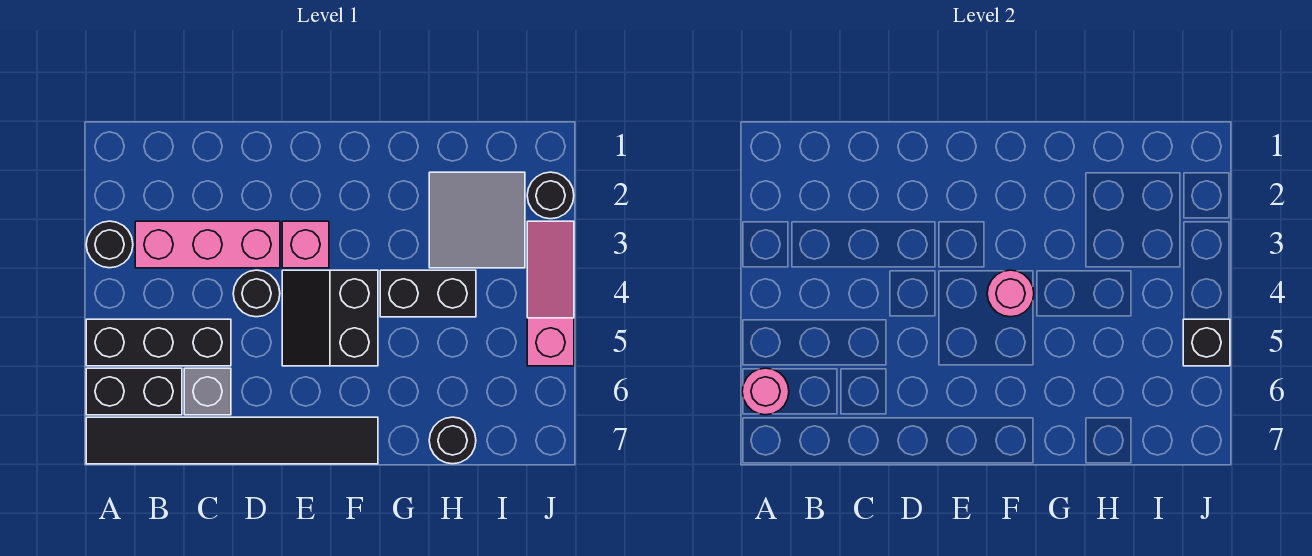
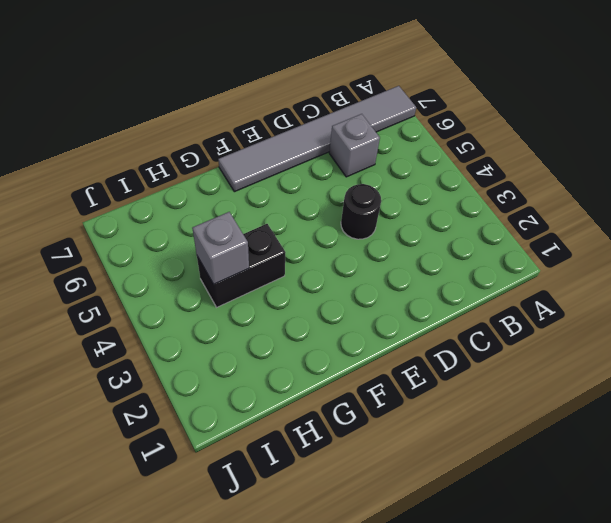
grey tile A7:F7 level 1 -> black tile A7:F7 level 1
grey brick H4 level 2 -> none
none -> black round brick A3 level 1
none -> black brick A5:C5 level 1
none -> black brick A6:B6 level 1

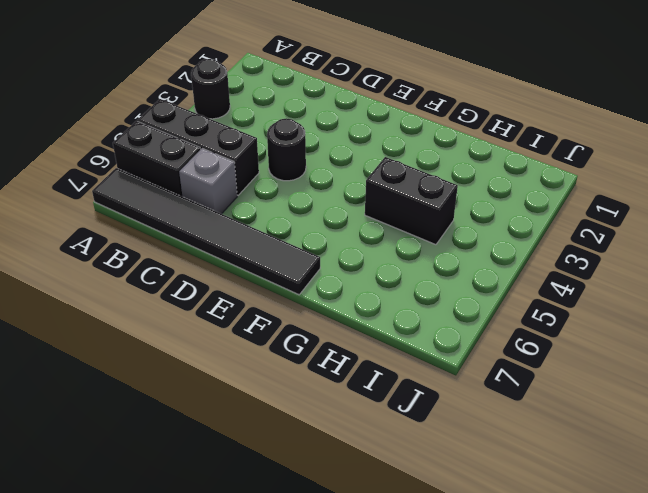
none -> pink brick B3:D3 level 1
none -> pink brick E3 level 1
none -> black slope E4:F5 level 1 top F

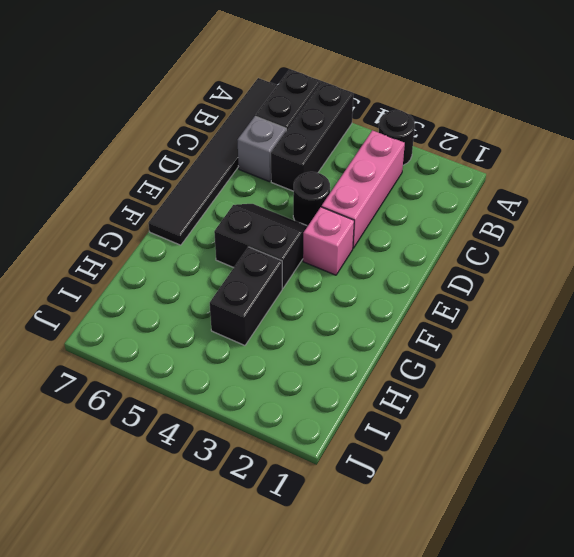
none -> grey tile H2:I3 level 1
none -> black round brick H7 level 1
none -> black round brick J2 level 1

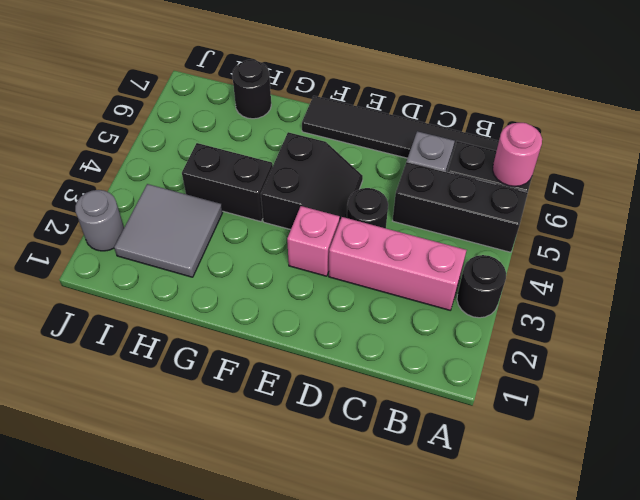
grey round brick J2 level 1 -> black round brick J2 level 1
none -> pink slope J3:J5 level 1 top 5
none -> pink round brick F4 level 2
none -> black brick J5 level 2

